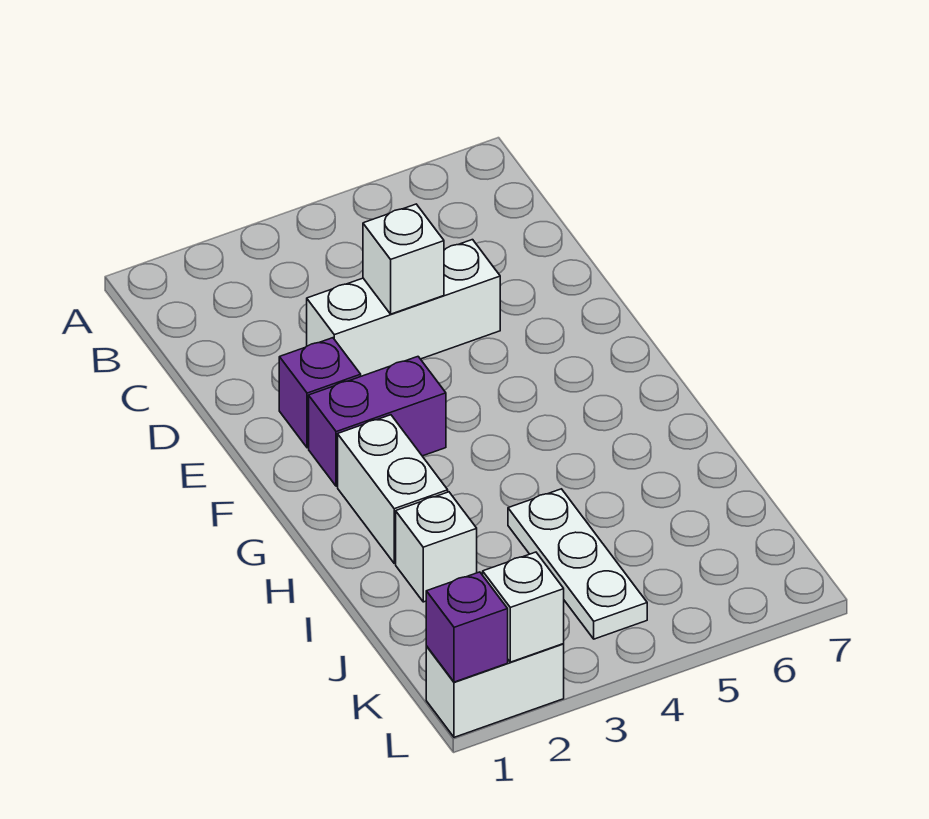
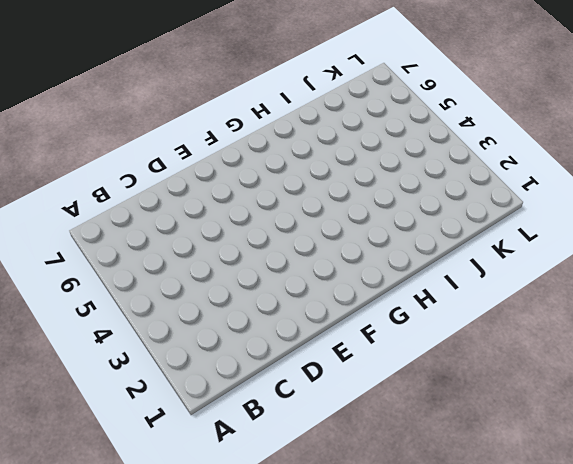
none -> white brick D3:D5 level 1
none -> purple brick E2 level 1

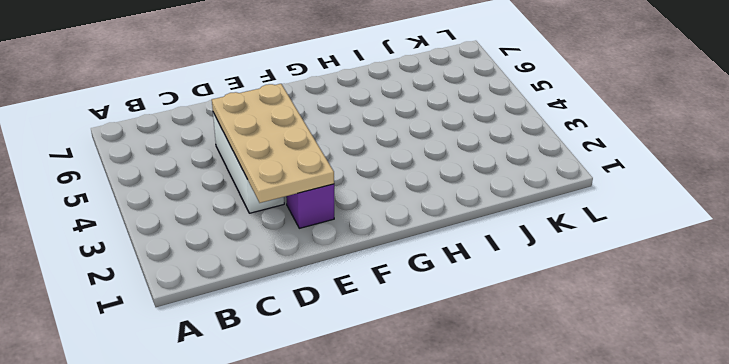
tan plate D2:E5 level 2 -> white brick D4 level 2
none -> purple brick F2:F3 level 1
none -> white brick G2:H2 level 1

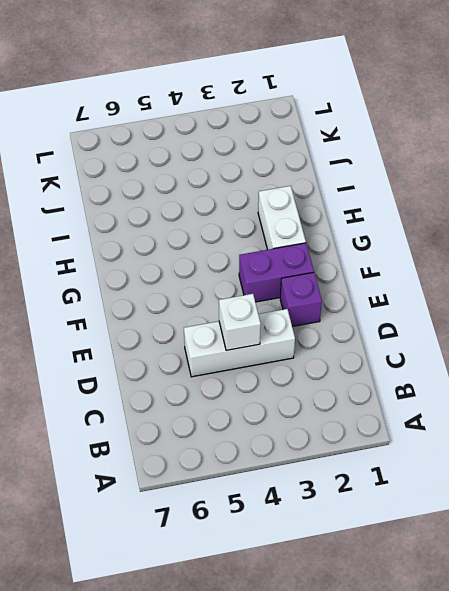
none -> white brick I2 level 1
none -> white plate I4:K4 level 1

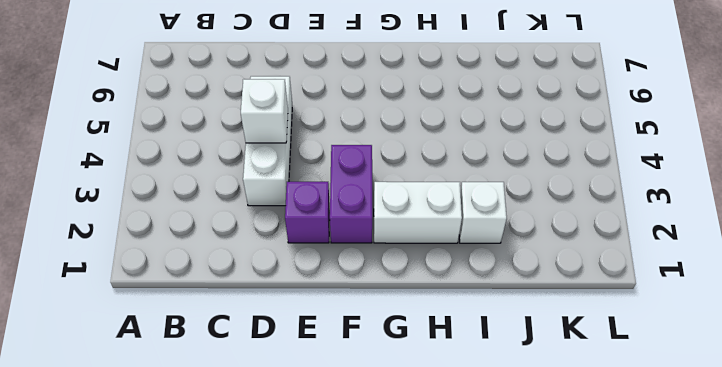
none -> white plate I4:K4 level 1
none -> white brick L1:L2 level 1

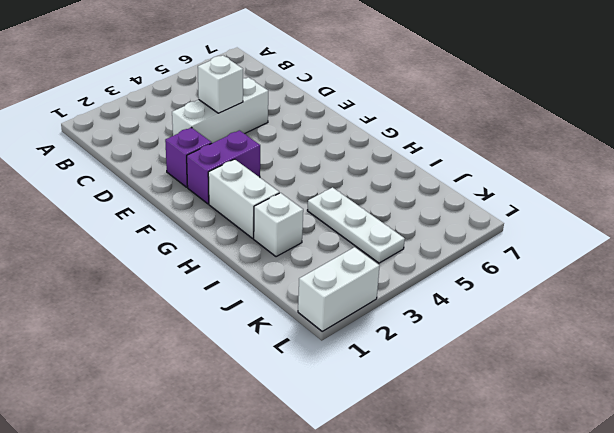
none -> purple brick L1 level 2
none -> white brick L2 level 2

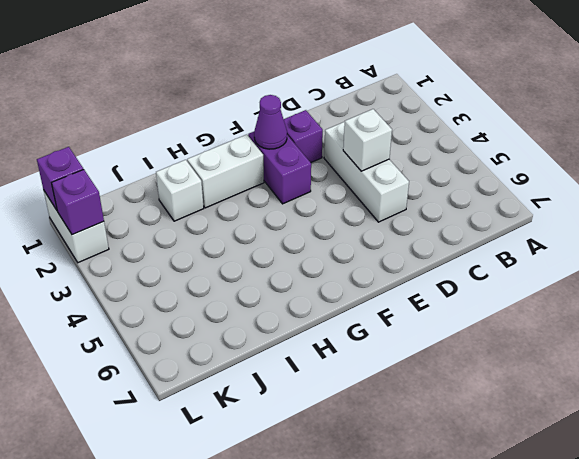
purple cone F2 level 2 -> none
purple brick L2 level 2 -> white brick L2 level 2
none -> white plate I4:K4 level 1

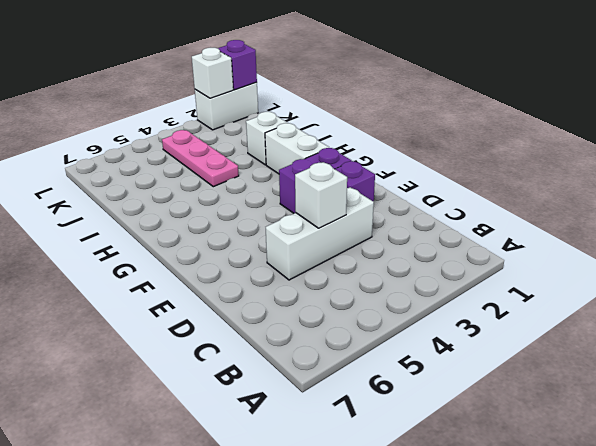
pink plate I4:K4 level 1 -> white plate I4:K4 level 1

